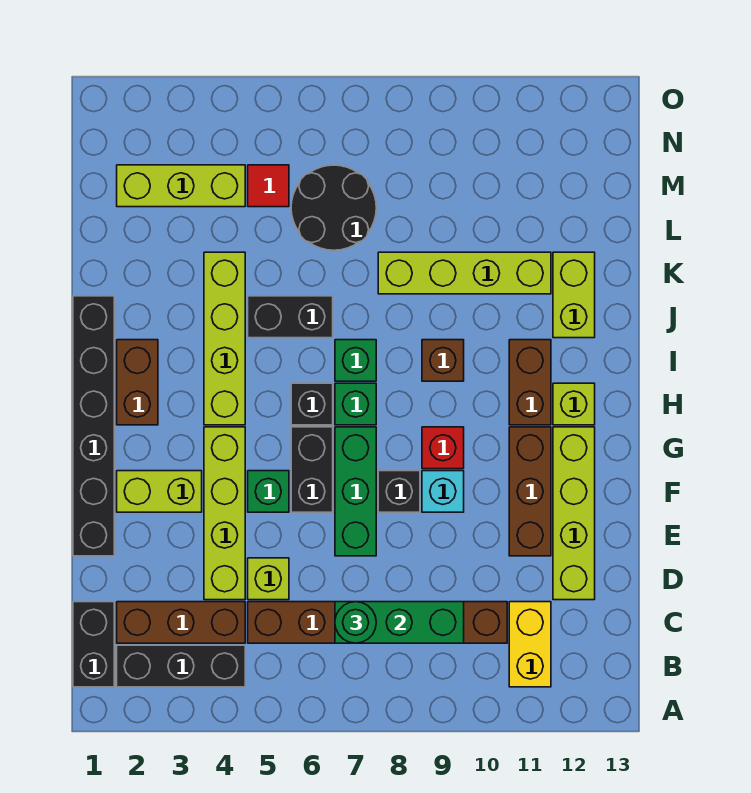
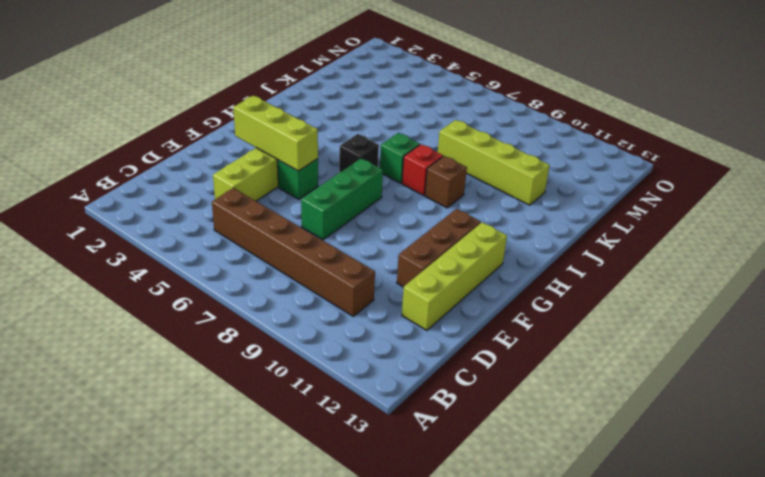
lime brick F3:F5 level 2 -> lime brick M2:M4 level 1
red brick I8 level 1 -> red brick G9 level 1
none -> black brick B1:C1 level 1
none -> black brick B2:B4 level 1
none -> yellow brick B11:C11 level 1
none -> brown brick C2:C4 level 1

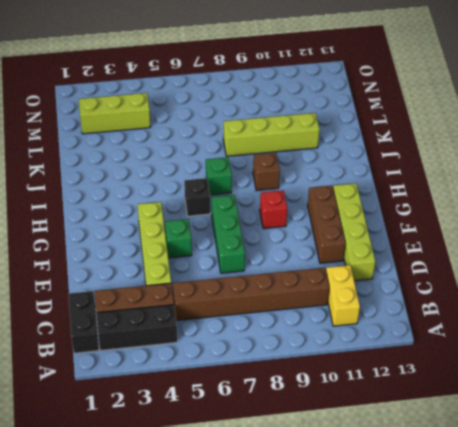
none -> lime brick D5 level 1
none -> black brick E1:J1 level 1
none -> lime brick F2:F3 level 1
none -> black brick F6:G6 level 1

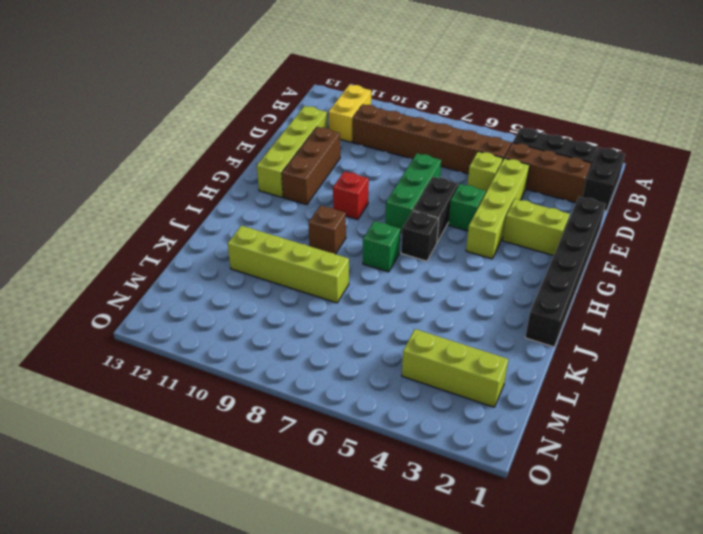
none -> black brick F8 level 1
none -> cyan brick F9 level 1
none -> brown brick H2:I2 level 1
none -> lime brick H4:K4 level 1

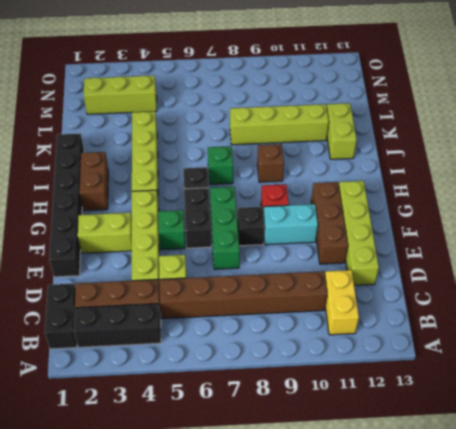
cyan brick F9:F10 level 1 -> cyan brick F9 level 1
none -> green brick H7 level 1
none -> brown brick H11:I11 level 1
none -> lime brick H12 level 1
none -> black brick J5:J6 level 1

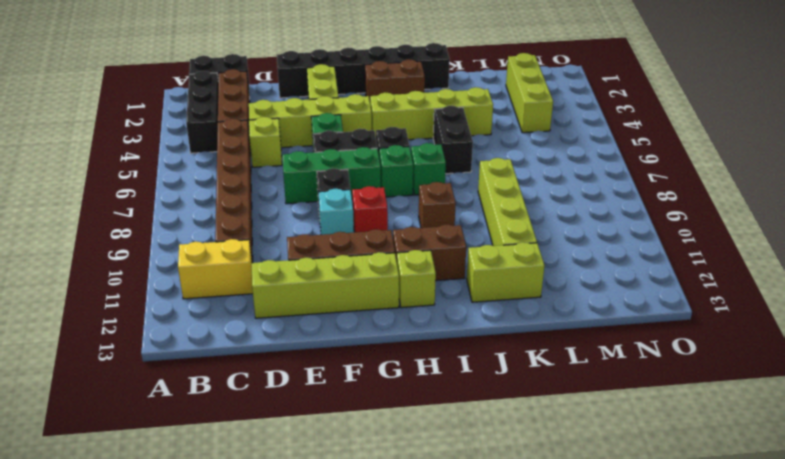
none -> black round brick L6:M7 level 1
none -> red tile M5 level 1
none -> green brick C7:C9 level 2
none -> green round brick C7 level 3

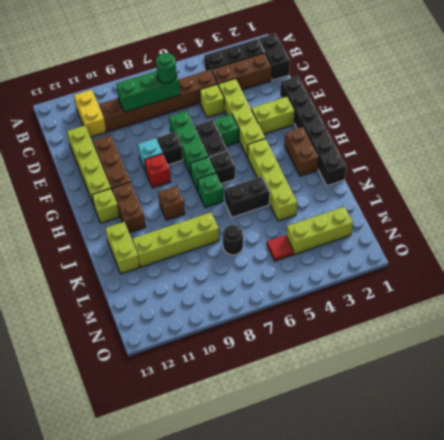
black round brick L7 level 1 -> black round brick L6:M7 level 1

